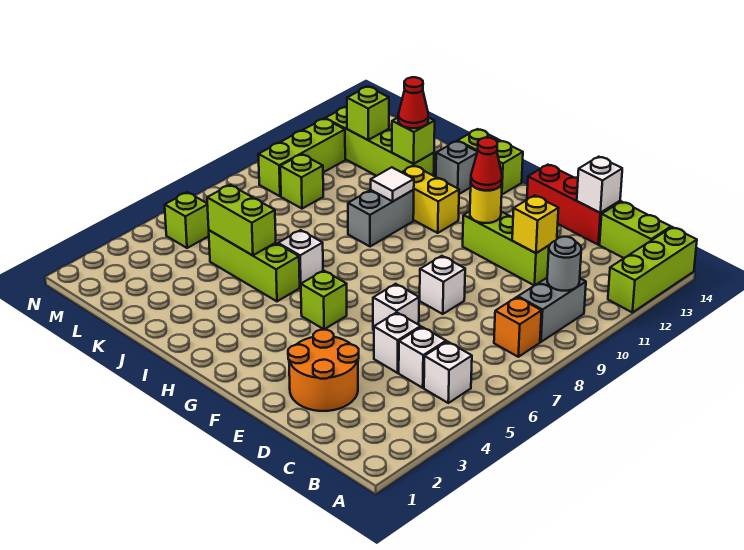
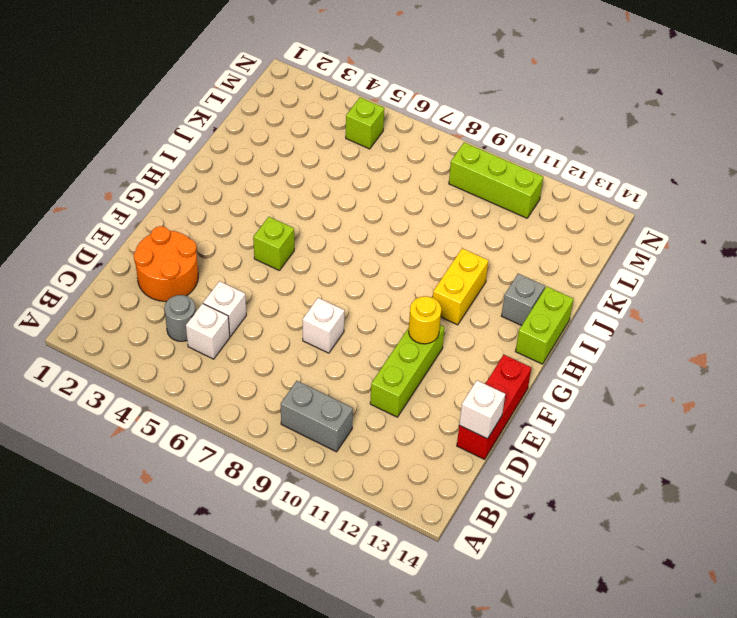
grey round brick C4 level 1 -> grey round brick B10 level 2
none -> lime brick A12:A14 level 1
none -> white brick B5 level 1
none -> orange brick B8 level 1
none -> lime brick B14:C14 level 1

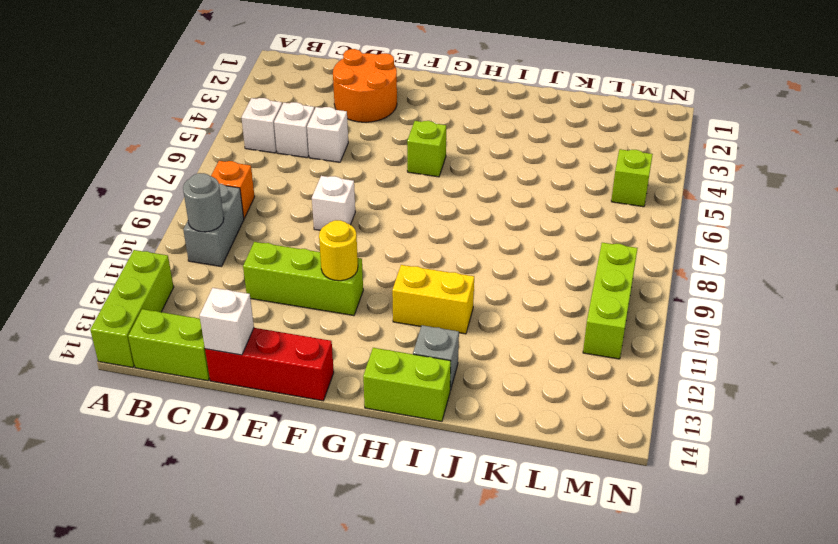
none -> white brick E6 level 1
none -> lime brick I5:K5 level 1
none -> white brick I6 level 1
none -> grey brick I9:I10 level 1

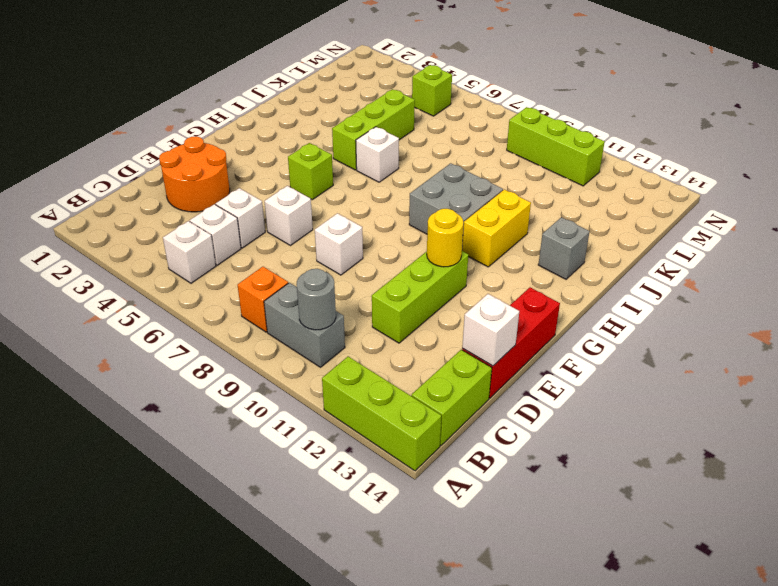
grey brick H9:I10 level 1 -> grey brick I9:I10 level 1
none -> lime brick H14:I14 level 1
none -> lime brick J12:M12 level 1
none -> lime brick L9 level 1
none -> yellow brick D11 level 2

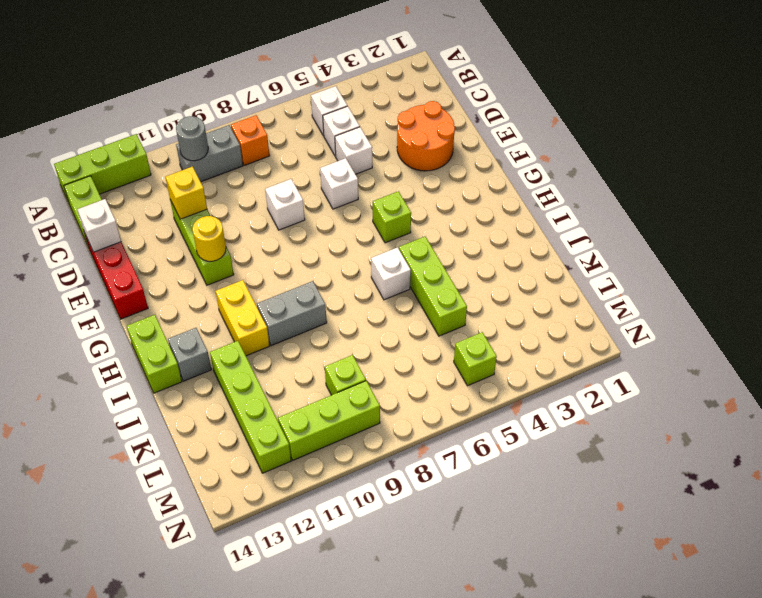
none -> white tile I10 level 2
none -> lime brick J5:K5 level 2
none -> lime brick J12 level 2
none -> lime brick L12 level 2

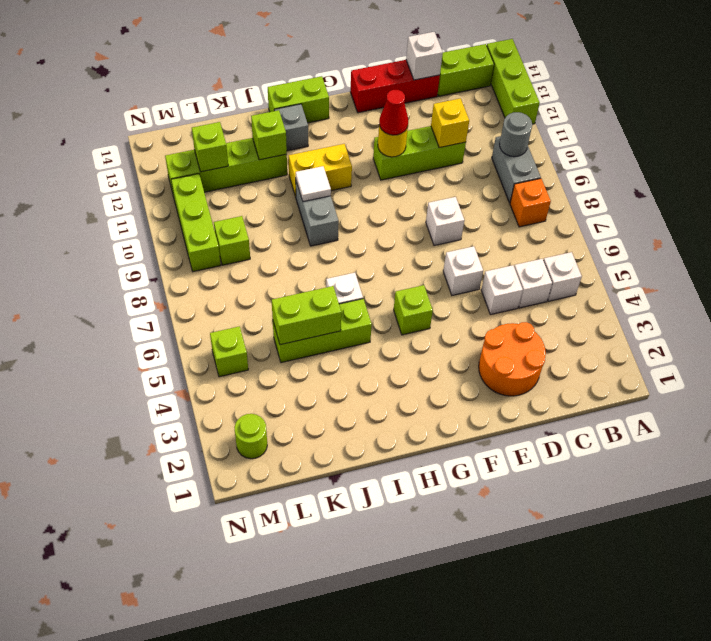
lime round brick M2 level 1 -> none
none -> red cone J12 level 3

